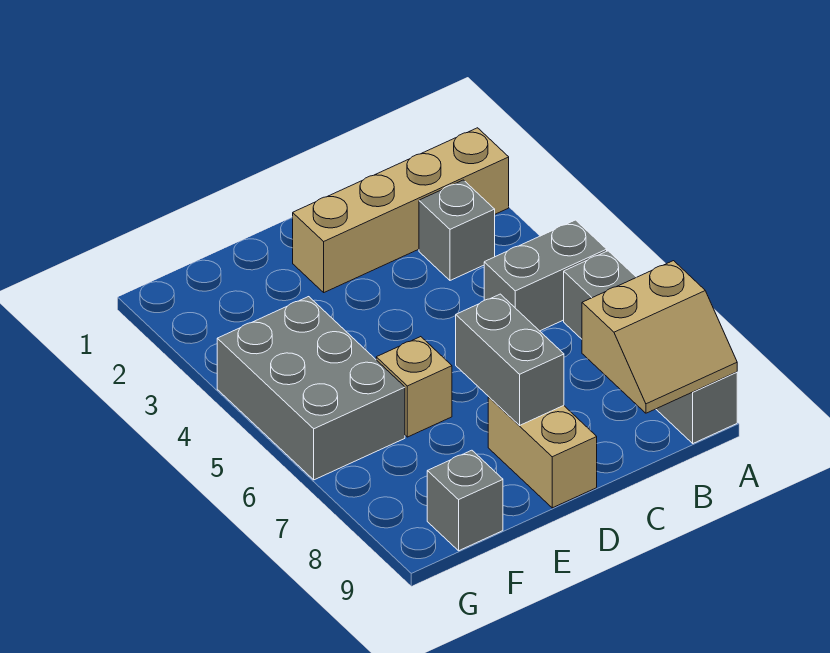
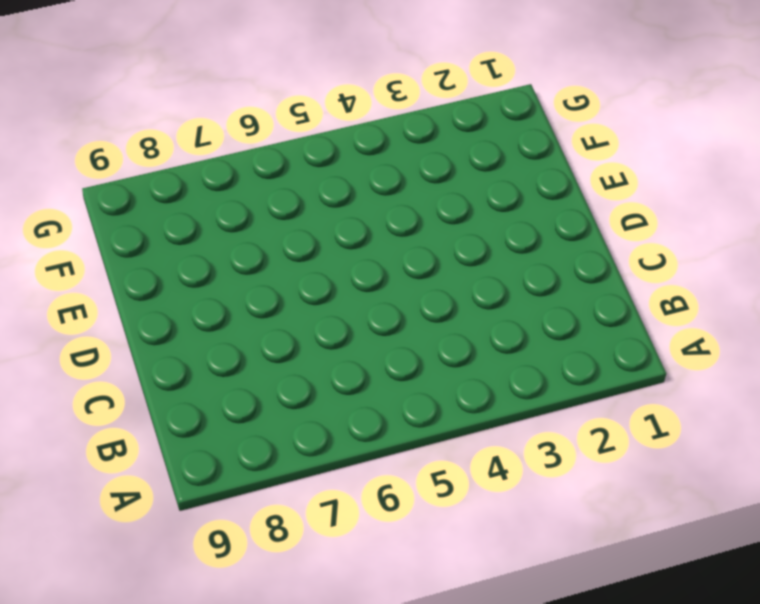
none -> tan brick A2:D2 level 1
none -> grey brick A5:B5 level 1

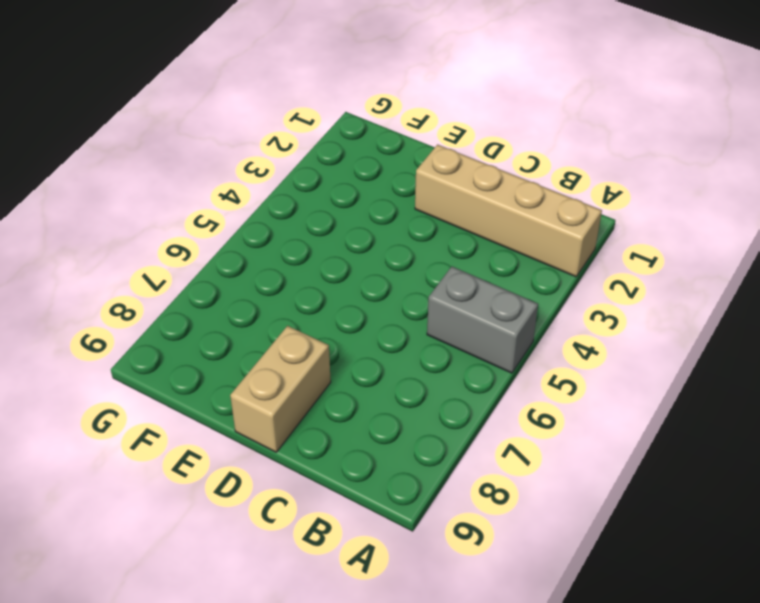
none -> grey brick A6:A9 level 1
none -> grey brick B3 level 1

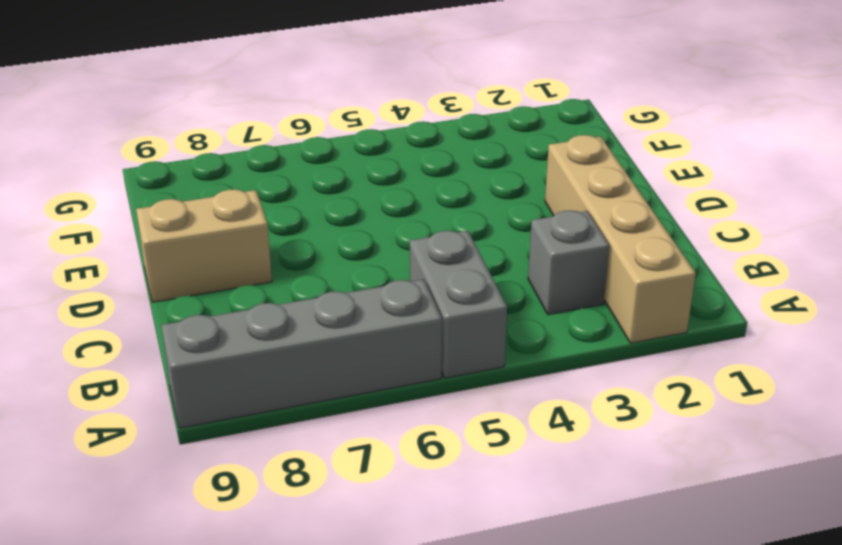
none -> tan brick E6 level 1
none -> grey brick F4:G6 level 1

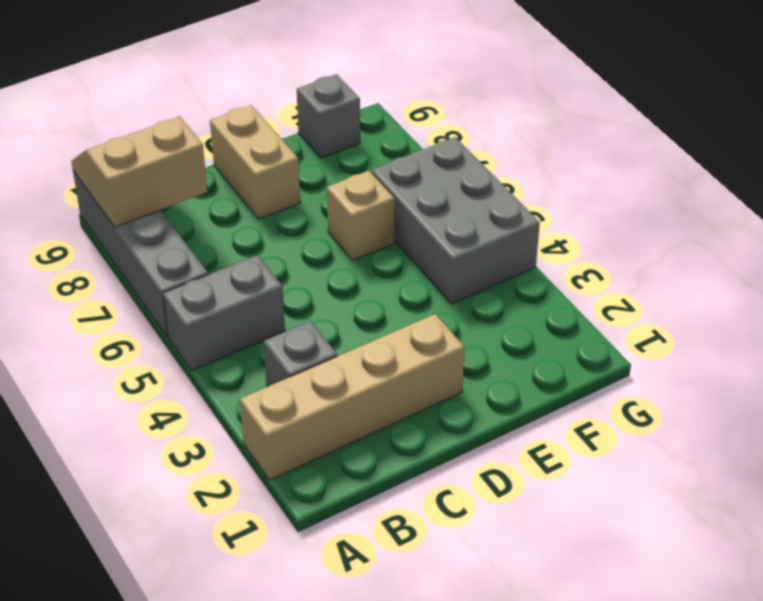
none -> grey brick D7:D8 level 2

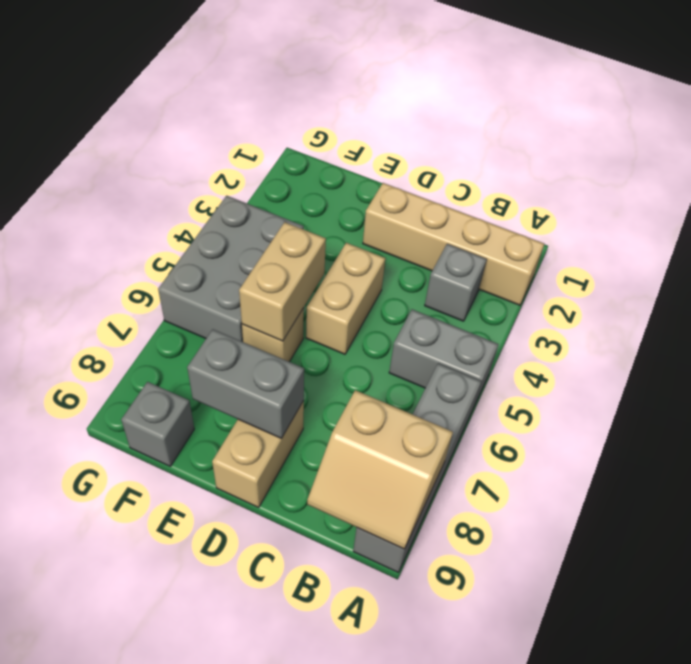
tan brick D4:D5 level 1 -> none
grey brick D8:E8 level 2 -> grey brick D7:D8 level 2
tan brick E5:E6 level 2 -> none

